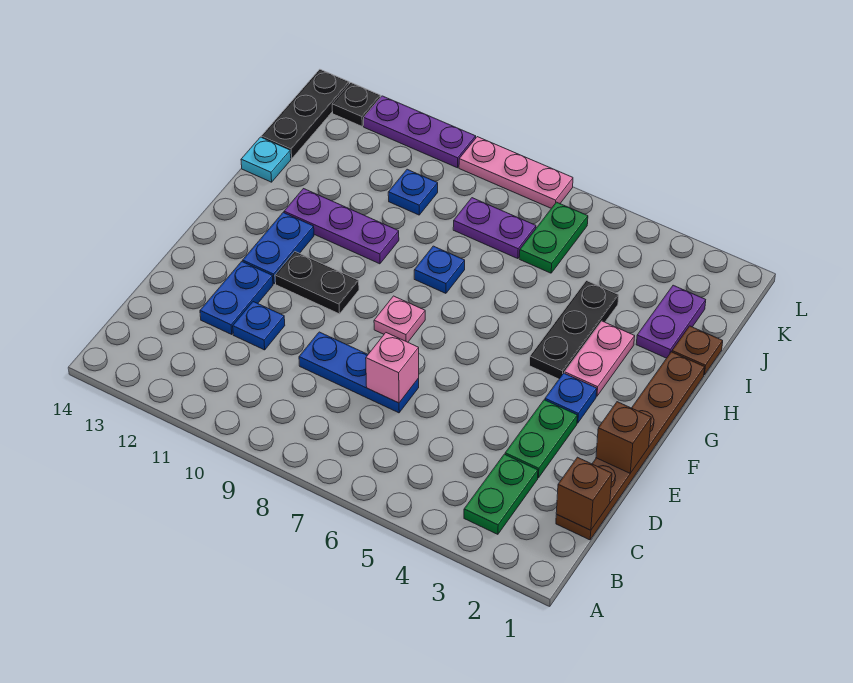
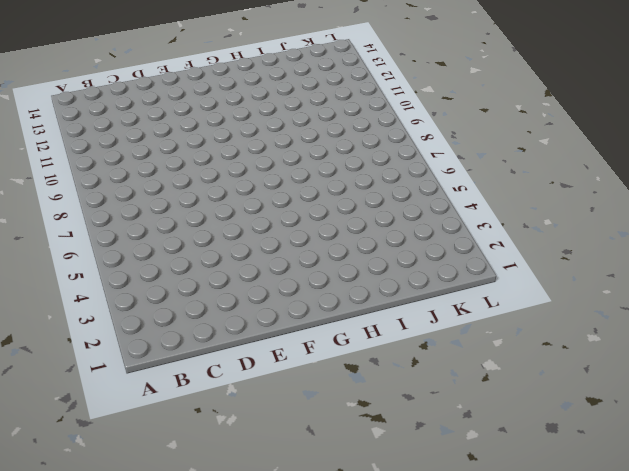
none -> green plate B3:C3 level 1
none -> brown plate C1:H1 level 1
none -> green plate D3:E3 level 1

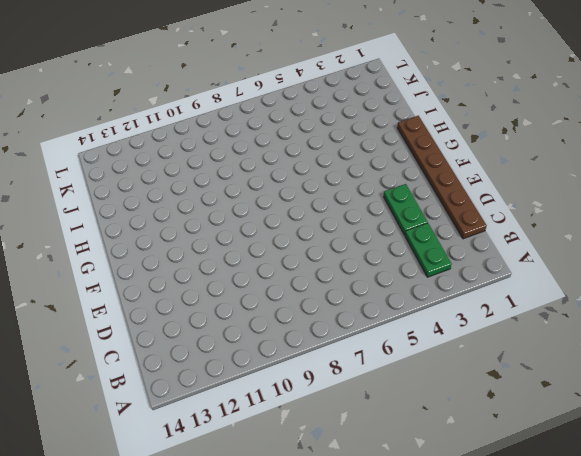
none -> blue plate D7:D9 level 1
none -> blue plate D11 level 1
none -> blue plate D12:E12 level 1

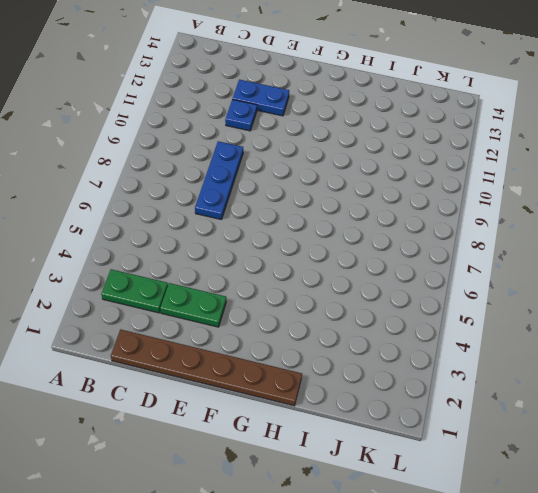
none -> blue plate F3 level 1
none -> pink plate F8 level 1
none -> black plate F10:F11 level 1

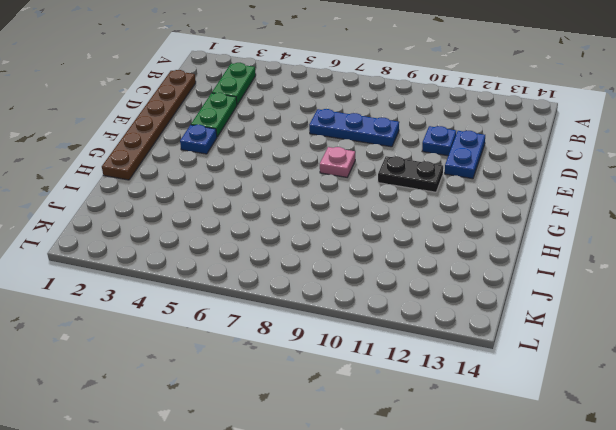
none -> blue plate F12:G12 level 1
none -> pink plate G3:H3 level 1
none -> black plate G4:I4 level 1

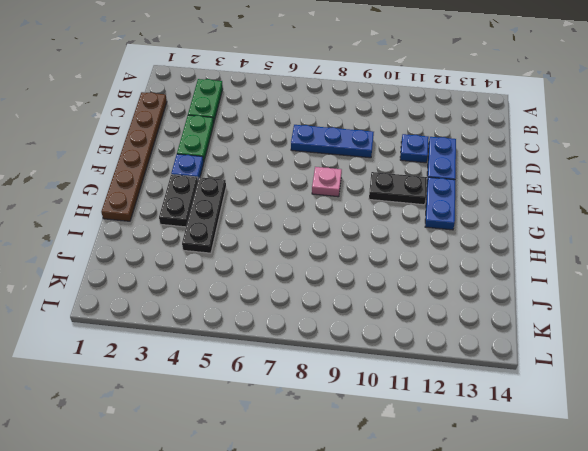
black plate G3:H3 level 1 -> pink plate G3:H3 level 1
none -> blue plate H8 level 1
none -> purple plate H10:H12 level 1
none -> brown plate I1 level 1

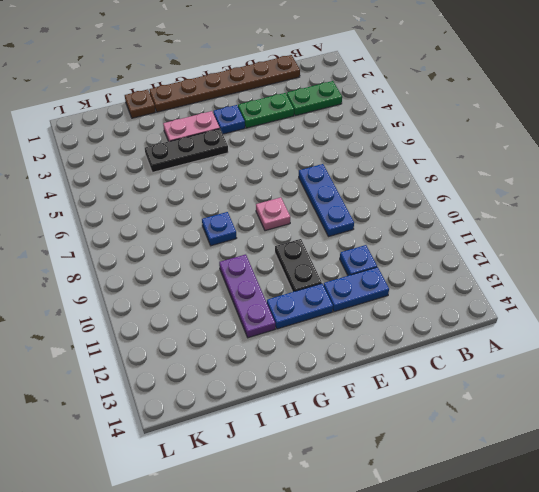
none -> purple plate I2:J2 level 1
none -> cyan plate I14 level 1
none -> green plate J6:K6 level 1

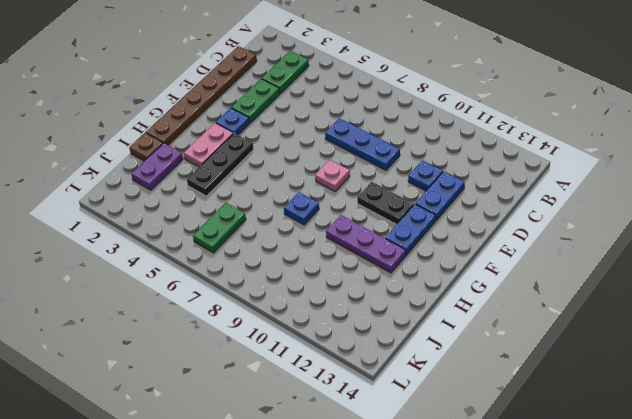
none -> cyan plate I14 level 1
none -> purple plate J7:J8 level 1
none -> blue plate J10 level 1

